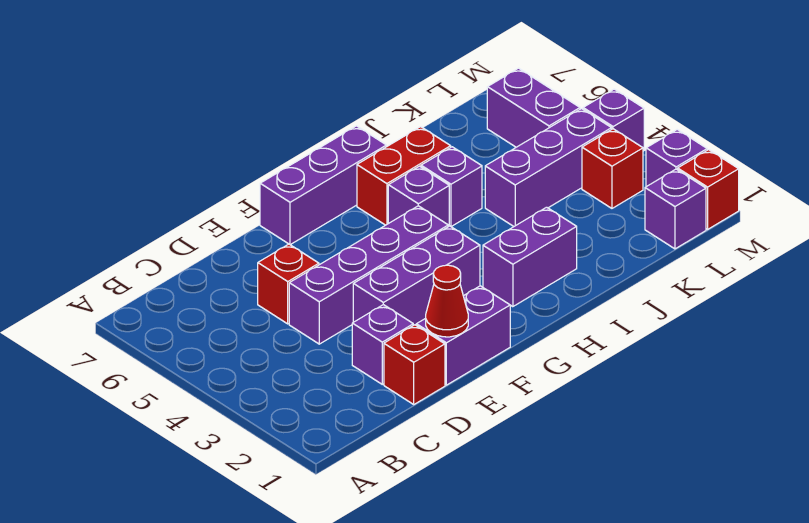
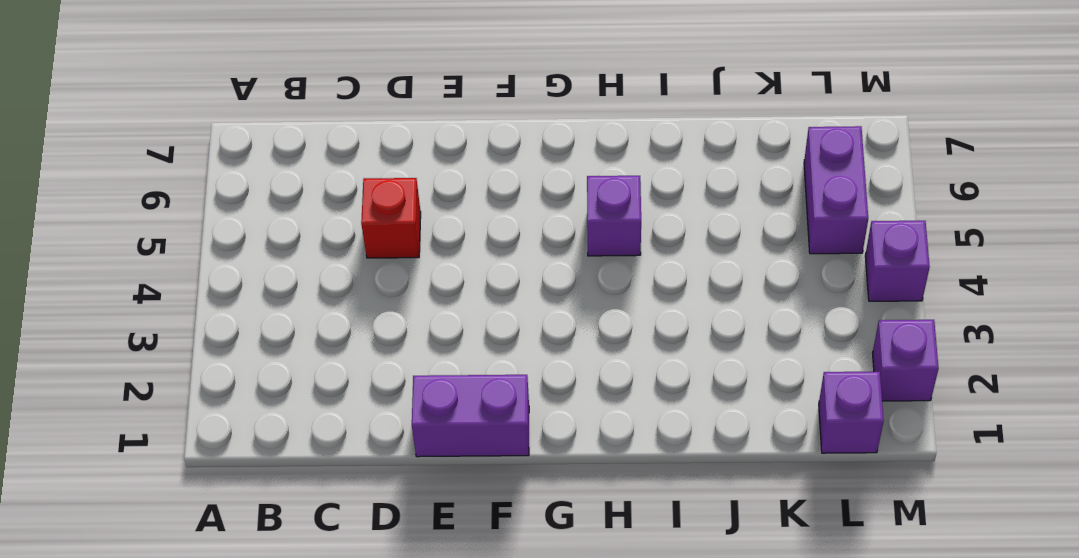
none -> red brick D1 level 1
none -> purple brick D2 level 1
none -> purple brick D4:G4 level 1

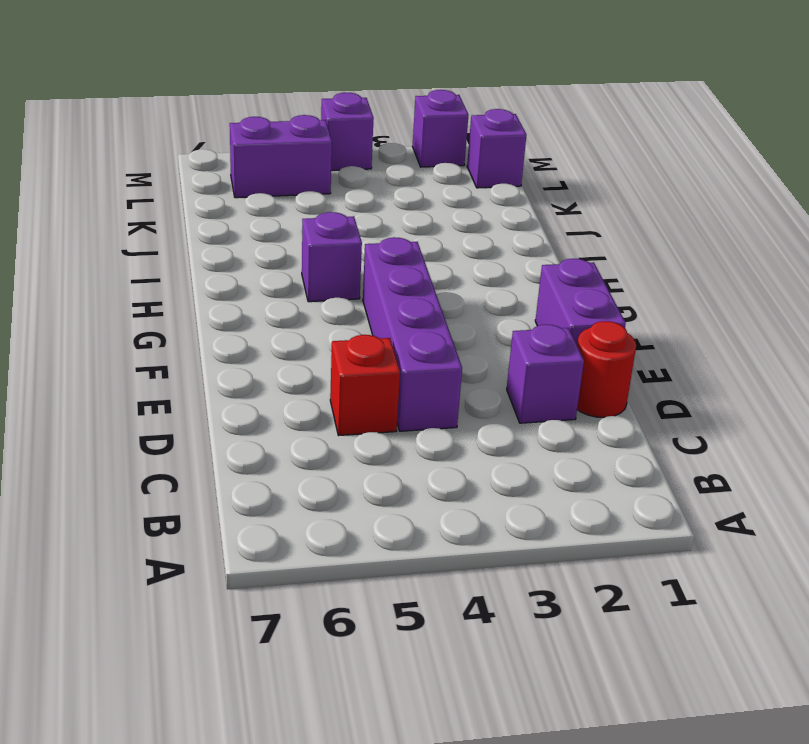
red round brick D1 level 1 -> red brick D1 level 1
none -> purple brick E3:G3 level 1
none -> purple brick F7:H7 level 1
none -> purple brick H2:I2 level 1

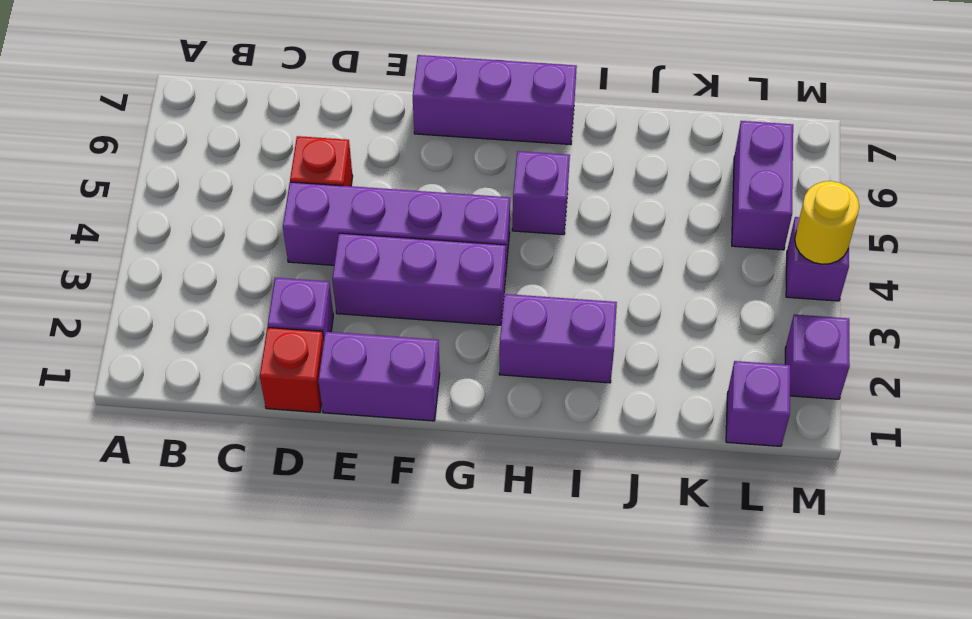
yellow round brick M4 level 2 -> none
none -> red brick H6:I6 level 1
none -> purple brick I5 level 1
none -> purple brick J4:L4 level 1

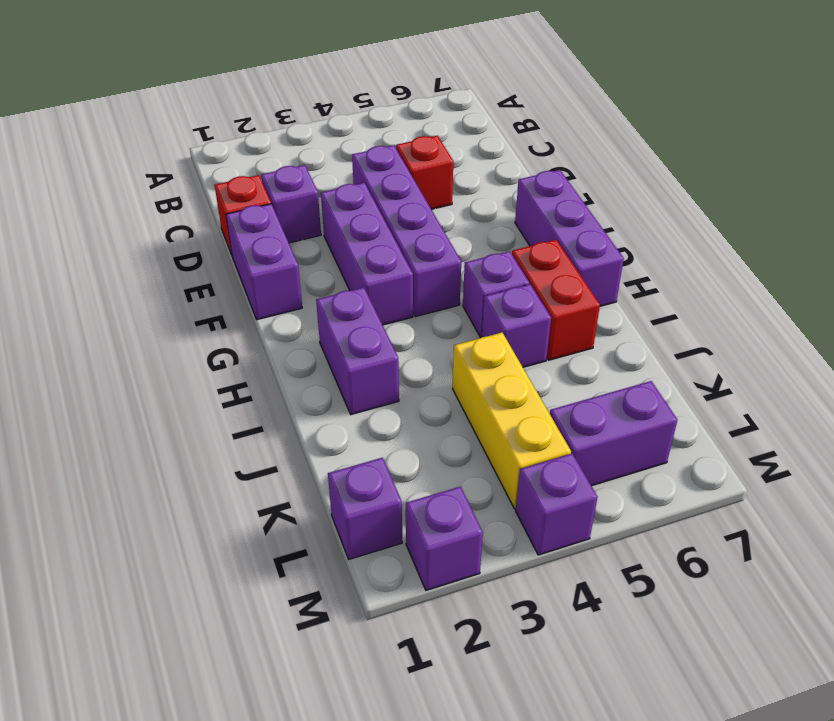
yellow brick J4:L4 level 1 -> purple brick J4:L4 level 1
none -> red brick L3 level 1
none -> red brick M1 level 1
none -> red cone E1 level 2

